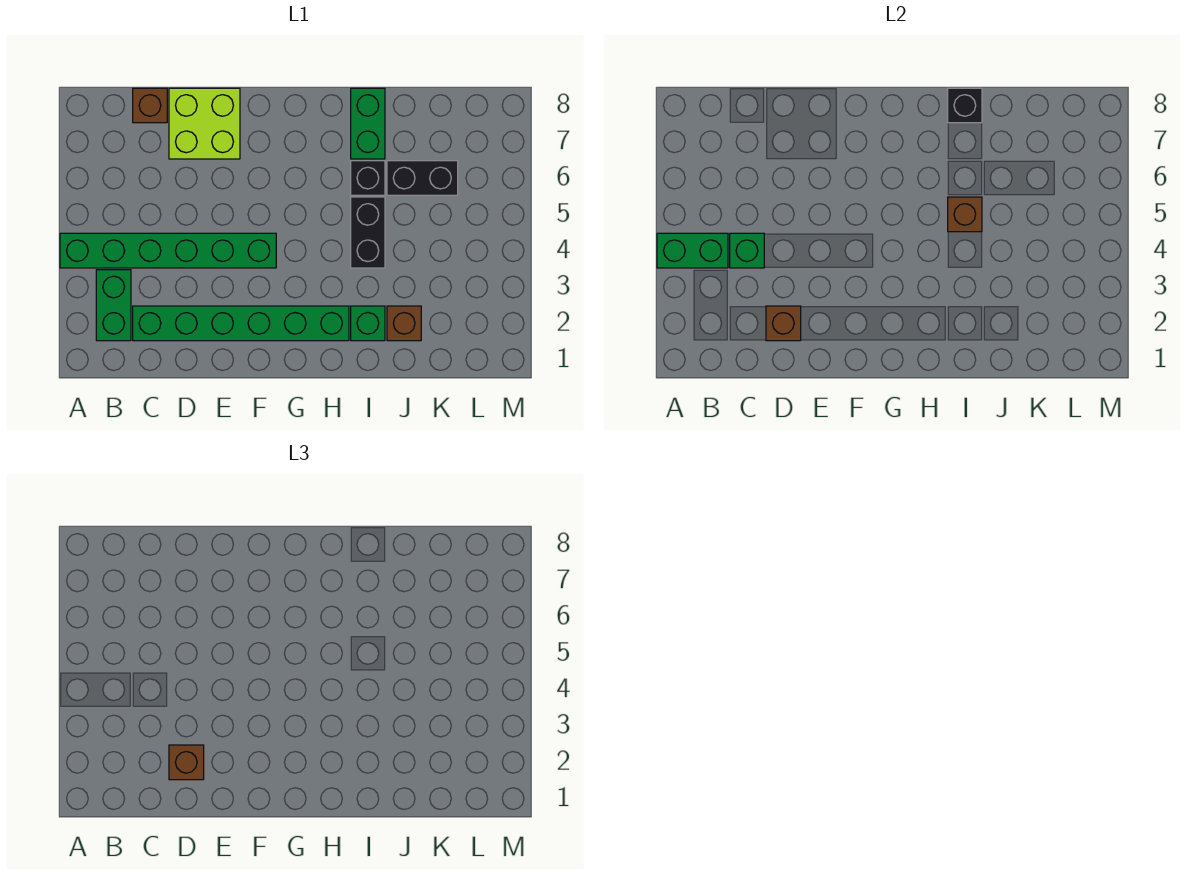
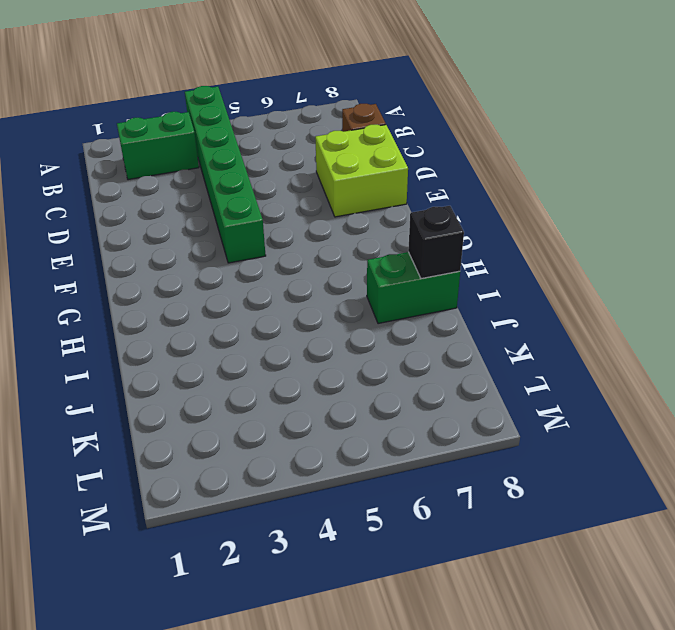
none -> green brick C2:H2 level 1
none -> green brick I2 level 1
none -> black brick I4:I5 level 1

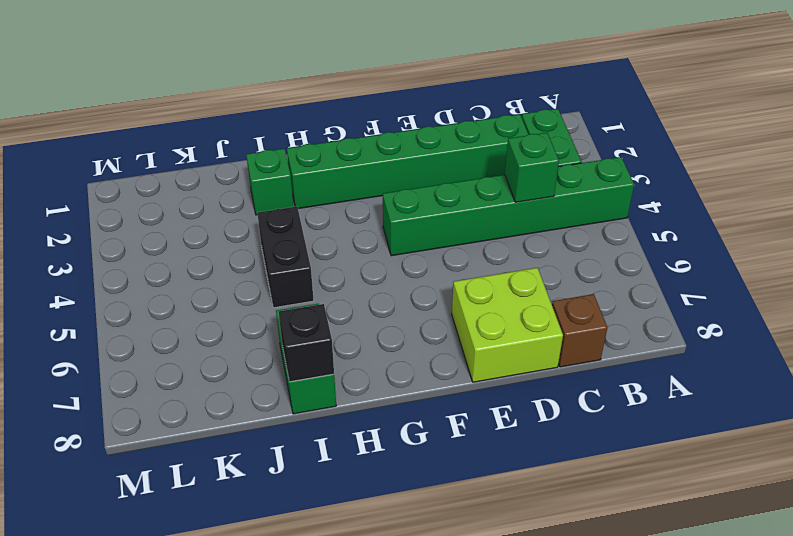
none -> black brick I6 level 1
none -> brown brick J2 level 1
none -> black brick J6:K6 level 1

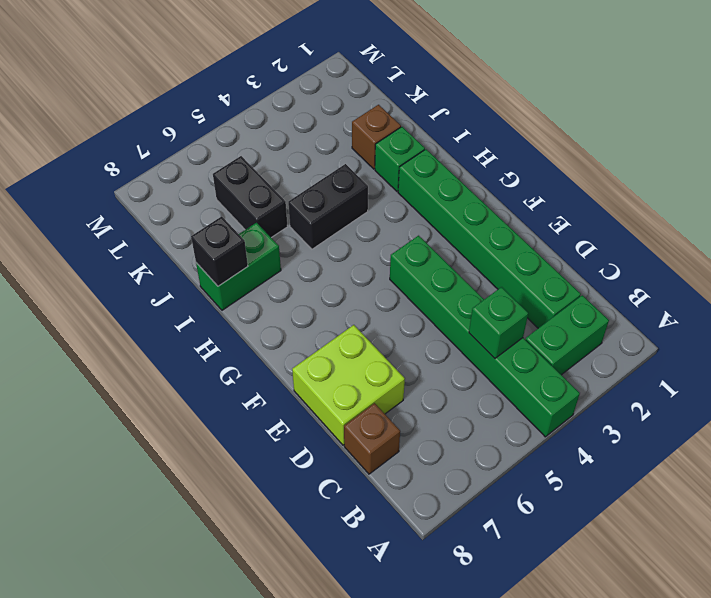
none -> black brick I6 level 1
none -> green brick A4:B4 level 2
none -> brown brick D2 level 2

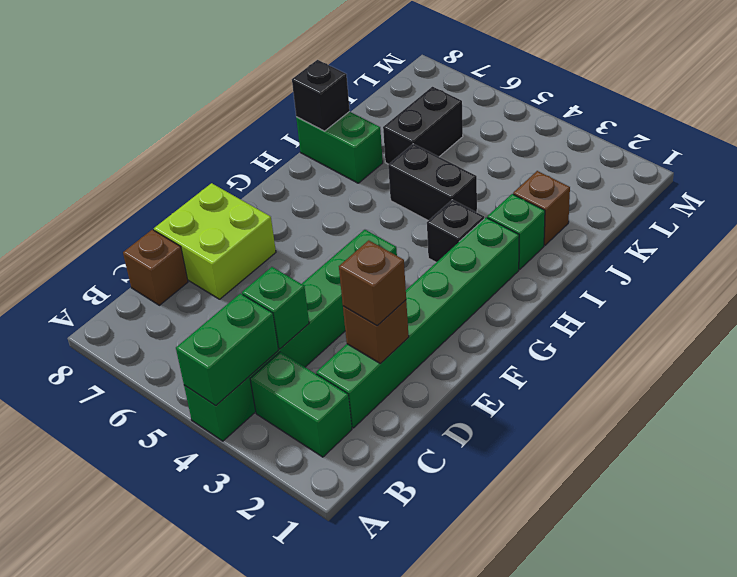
black brick H3 level 1 -> black brick I6 level 1
none -> brown brick I5 level 2

